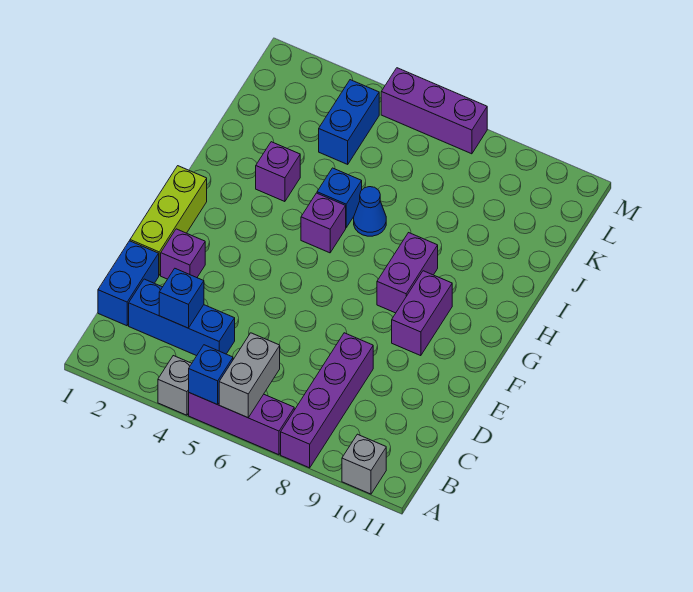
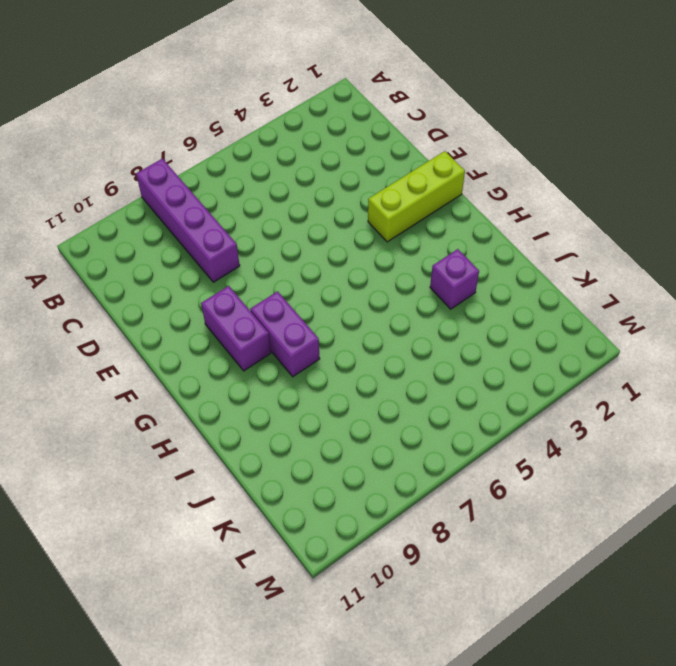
lime brick F1:F3 level 1 -> lime brick E1:G1 level 1
none -> grey brick A4 level 1
none -> purple brick A5:A7 level 1
none -> grey brick A10 level 1

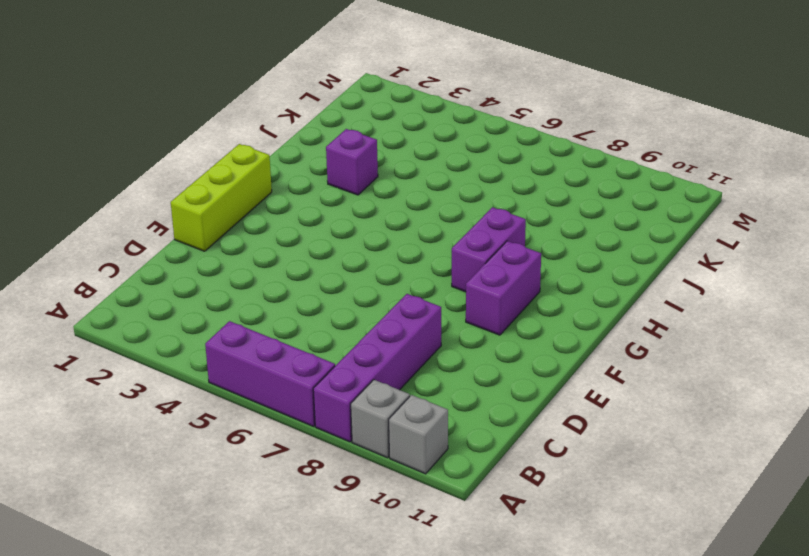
grey brick A9 level 1 -> grey brick A4 level 1
none -> blue brick C1:D1 level 1
none -> blue brick C2:C4 level 1
none -> purple brick E2 level 1

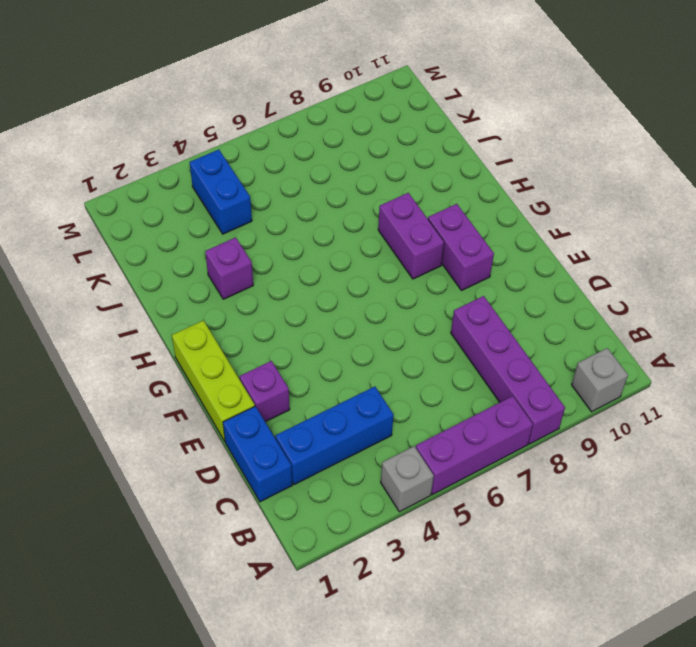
none -> purple brick H5 level 1
none -> blue brick I5 level 1
none -> blue cone I6 level 1

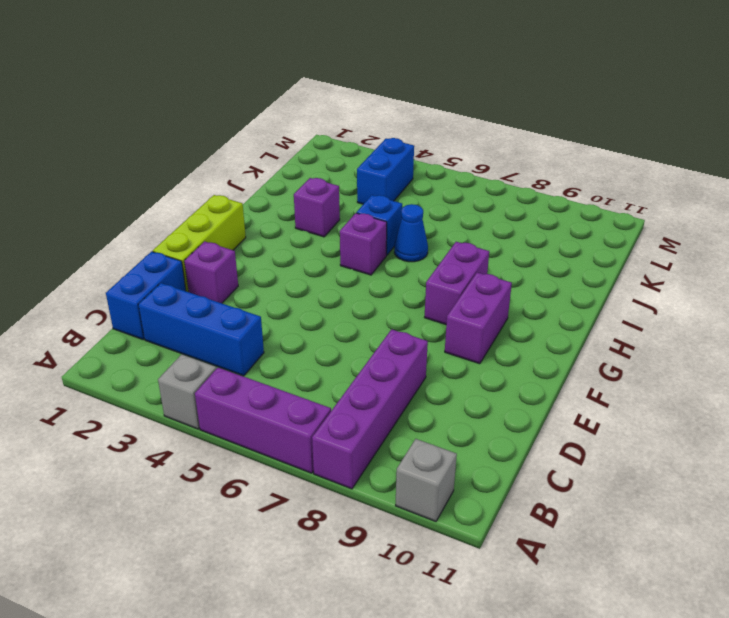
none -> purple brick M5:M7 level 1
none -> blue brick A5 level 2
none -> grey brick A6:B6 level 2

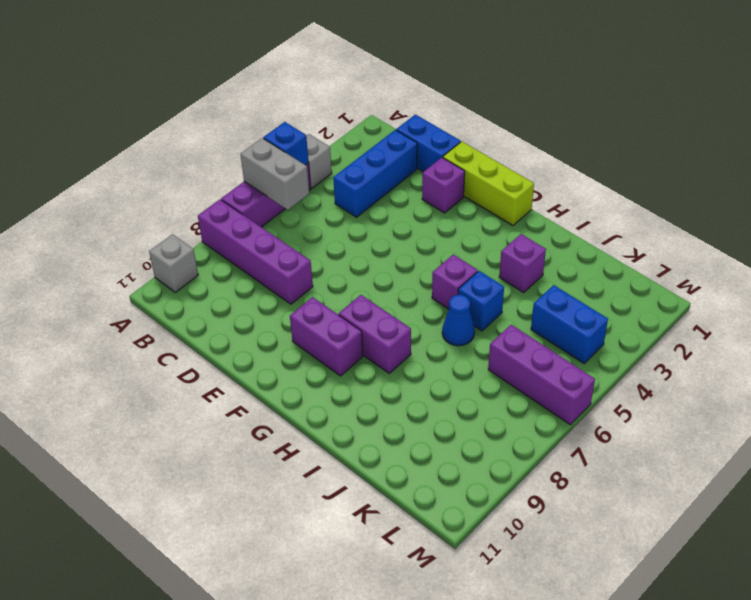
purple brick K6:M6 level 1 -> purple brick M5:M7 level 1
none -> blue brick C3 level 2

